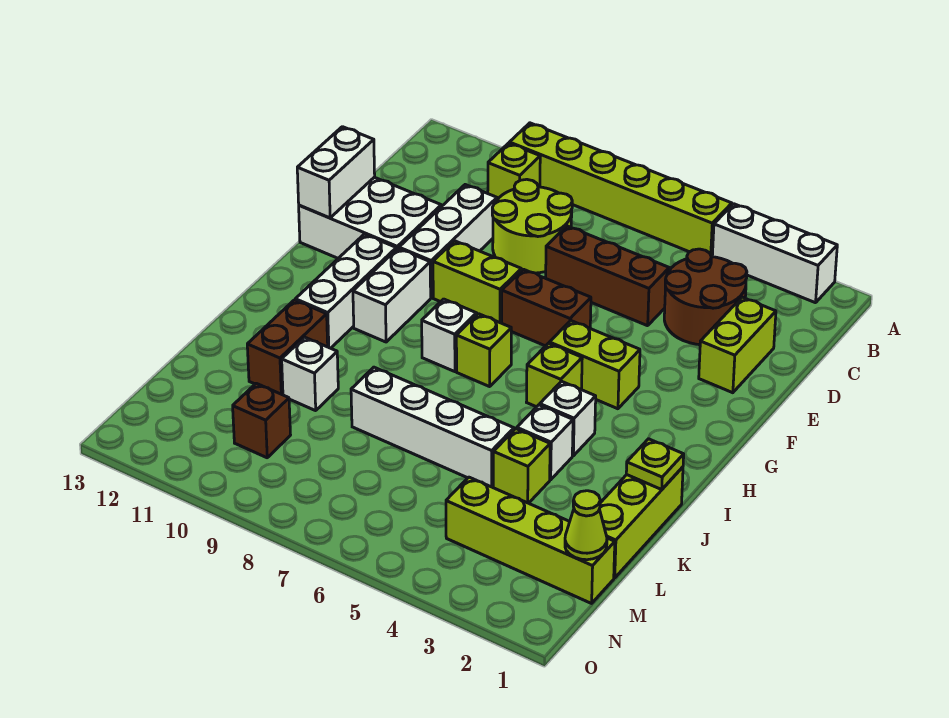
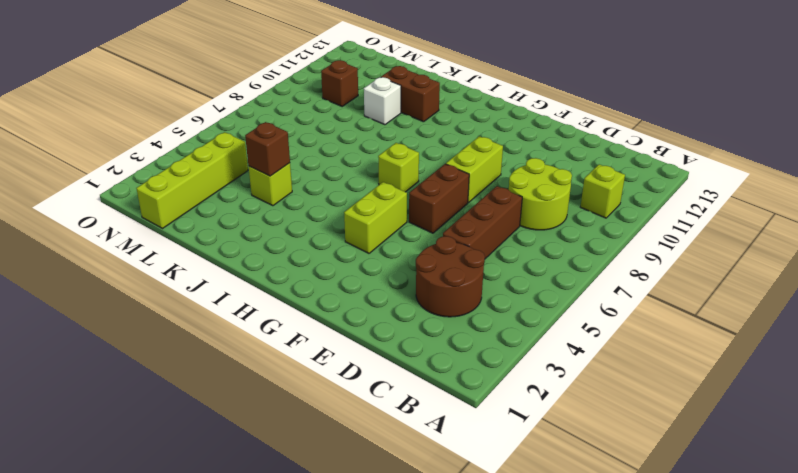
brown brick K4 level 2 -> none
none -> white brick A2:A4 level 1
none -> lime brick A5:A10 level 1
none -> lime brick D2:E2 level 1

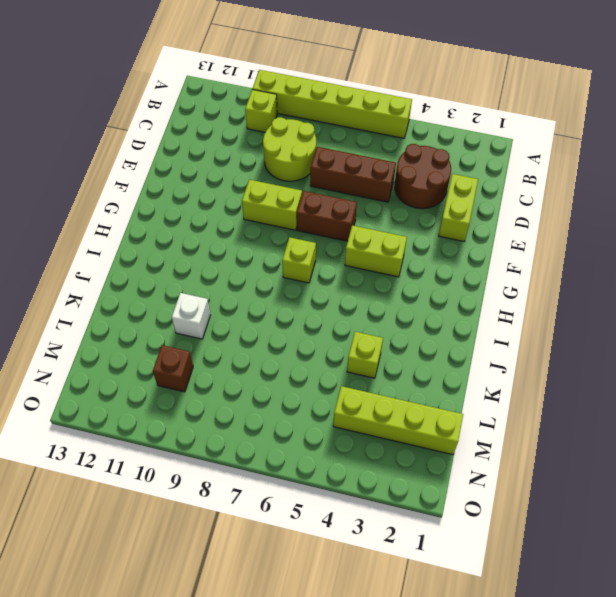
none -> white brick A2:A4 level 1
none -> white brick D10:F10 level 1
none -> white brick E11:F13 level 1

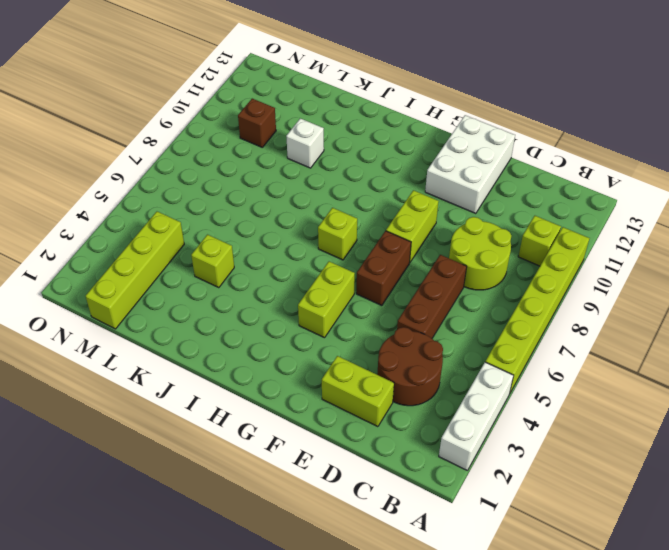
none -> white brick D10:F10 level 1
none -> white brick G10:H10 level 1
none -> white brick G11:I11 level 1

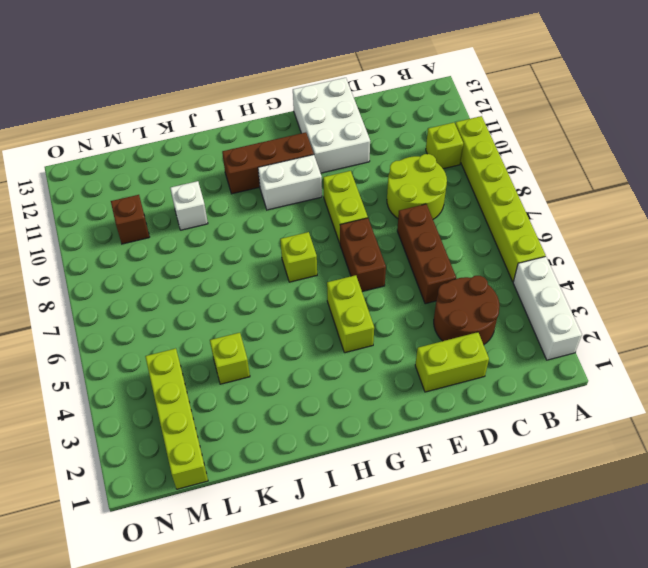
brown brick G11:I11 level 1 -> white brick G11:I11 level 1
none -> white brick D10:F10 level 1
none -> lime brick H5 level 1
none -> white brick H8 level 1

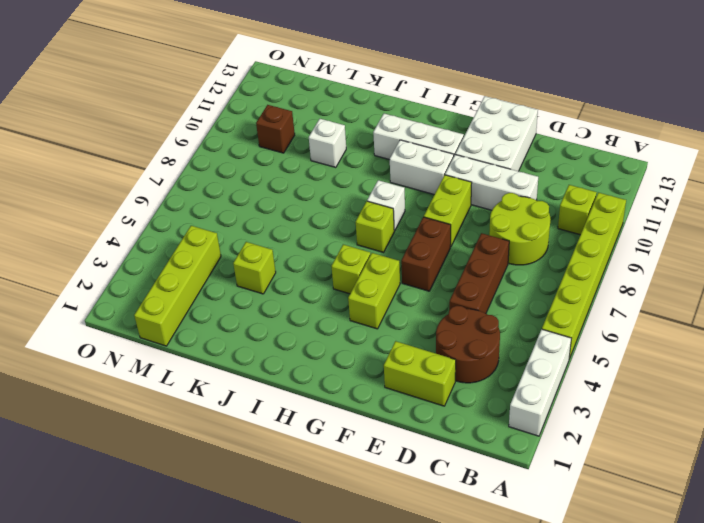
none -> white brick I4 level 1
none -> lime brick J1:L1 level 1
none -> white brick J4 level 1

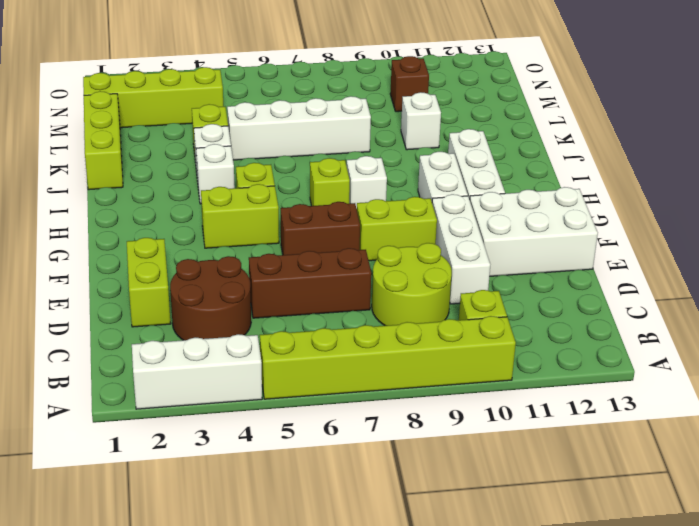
none -> brown brick J11:K11 level 1
none -> white brick E13:F13 level 2
none -> lime plate J1 level 2

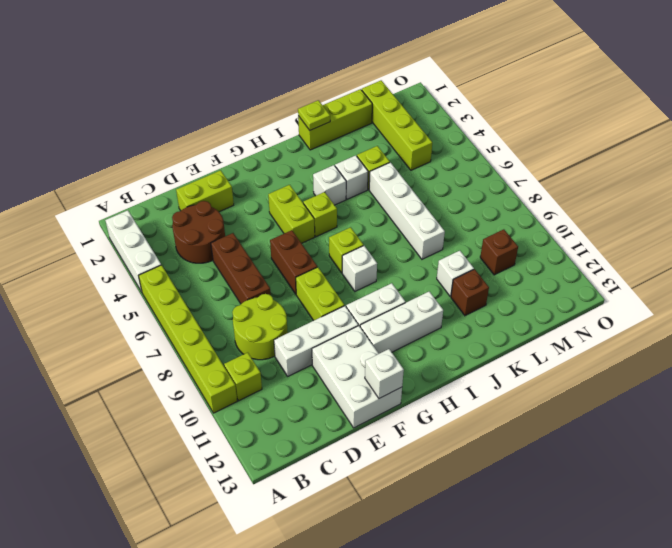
white brick F13 level 2 -> white brick E13:F13 level 2
brown brick K11 level 1 -> brown brick J11:K11 level 1
none -> lime cone M1 level 2

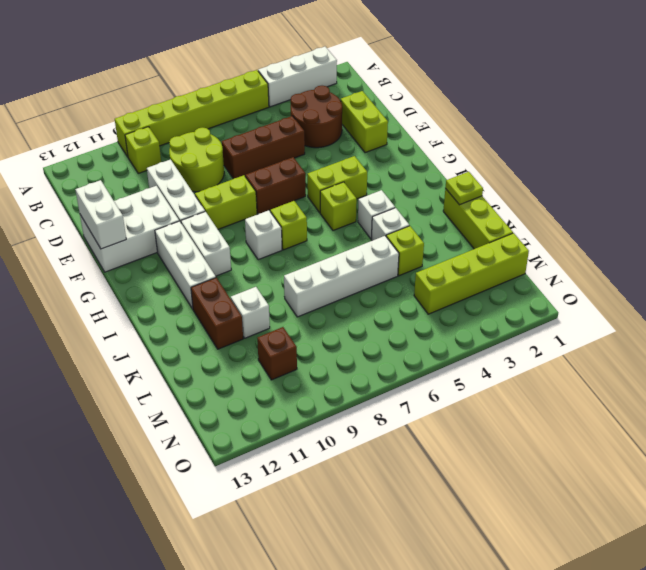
none -> lime cone M1 level 2

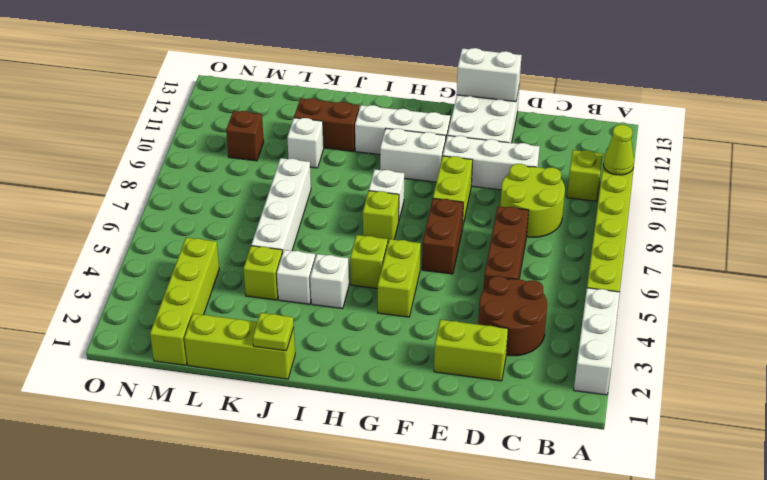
lime cone A10 level 2 -> lime cone M1 level 2

